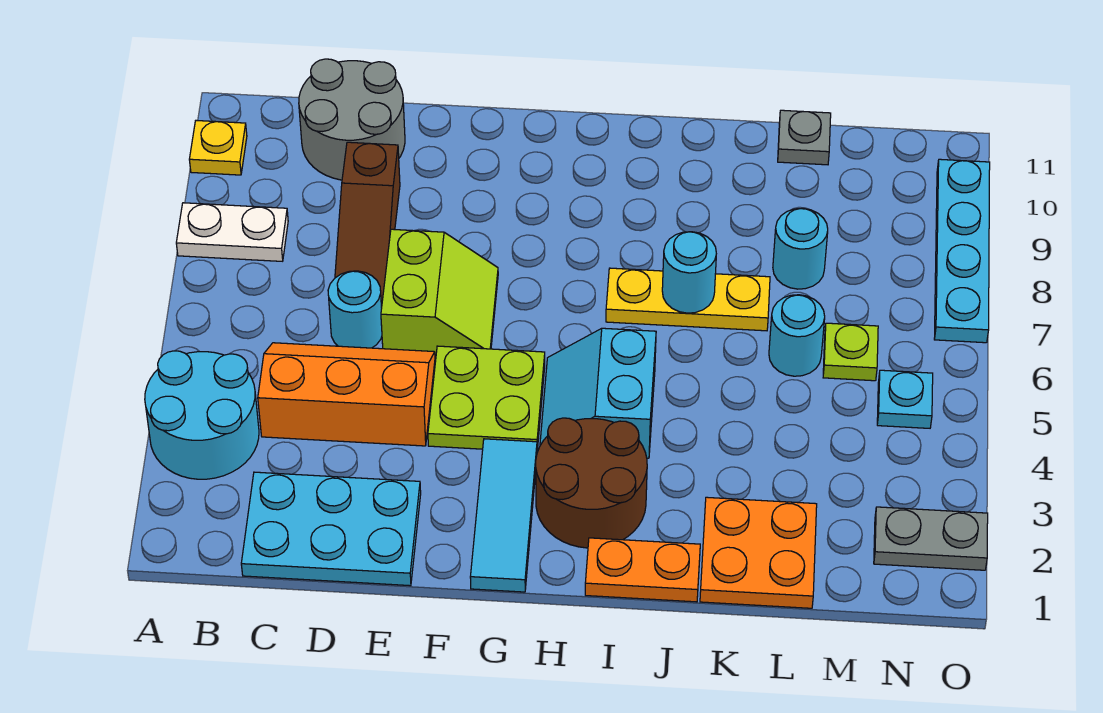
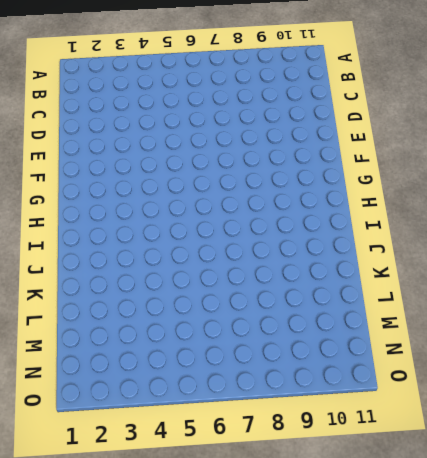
none -> cyan round brick A3:B4 level 1
none -> white plate A8:B8 level 1
none -> yellow plate A10 level 1

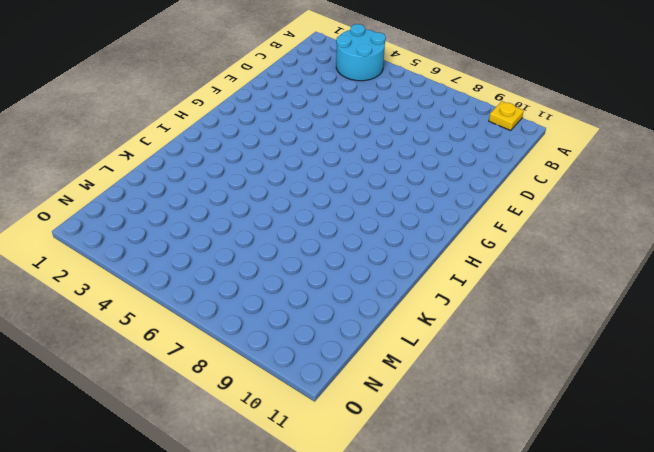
none -> white plate A8:B8 level 1
none -> cyan plate C1:E2 level 1
none -> orange slope C4:E5 level 1 top 4

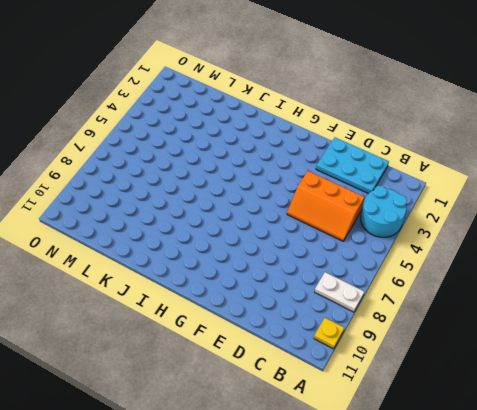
none -> grey round brick C10:D11 level 1
none -> cyan round brick D6 level 1
none -> brown slope D7:D9 level 1 top 9

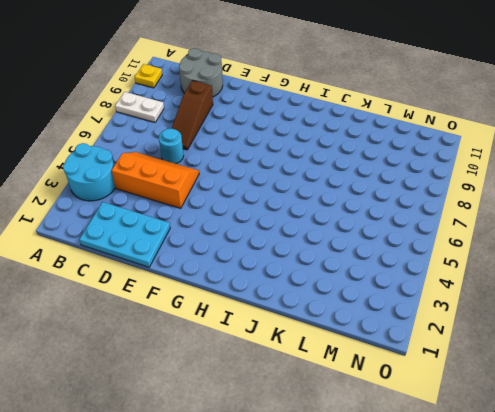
none -> lime slope E6:F7 level 1 top E
none -> lime plate F4:G5 level 1
none -> cyan tile G1:G3 level 1

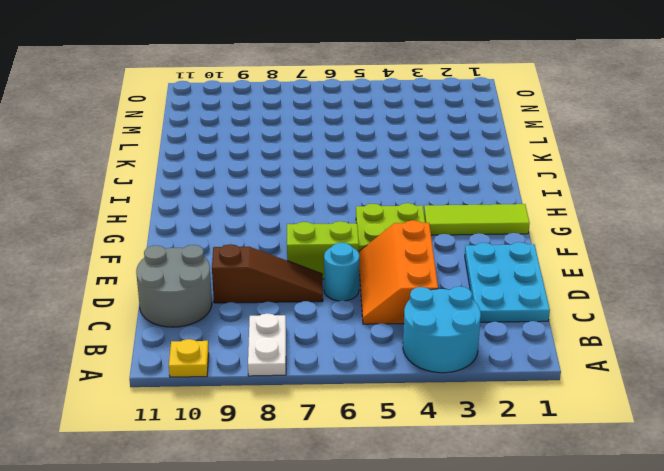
lime tile G1:G3 level 1 -> cyan tile G1:G3 level 1
none -> brown round brick H2:I3 level 1
none -> cyan slope H4:I5 level 1 top I
none -> orange plate I1:J1 level 1

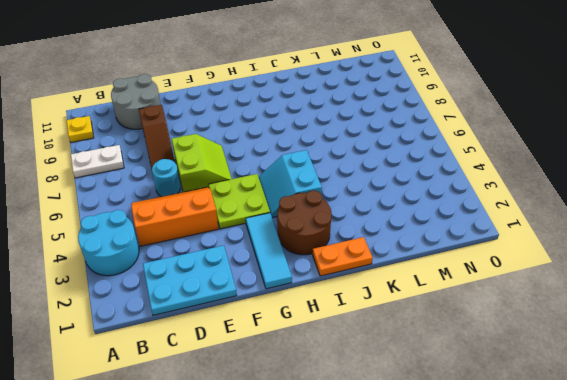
none -> yellow plate I7:K7 level 1
none -> orange plate K1:L2 level 1
none -> cyan round brick L6 level 1

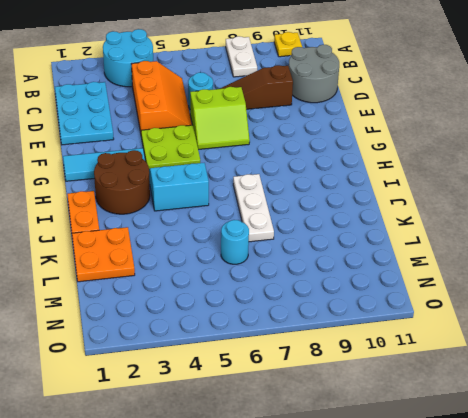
white plate I7:K7 level 1 -> yellow plate I7:K7 level 1
none -> cyan round brick L8 level 1
none -> grey plate L11 level 1
none -> lime plate M6 level 1

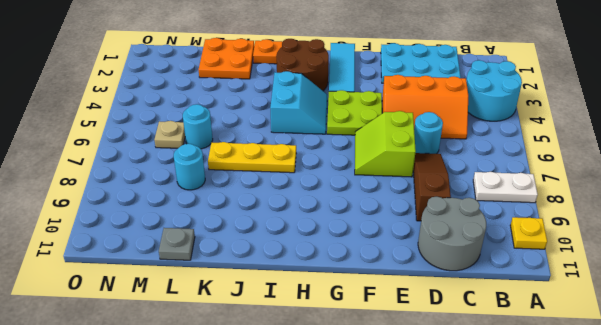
tan plate M6 level 1 -> lime plate M6 level 1
none -> grey plate N2:O2 level 1
none -> cyan plate N5 level 1
none -> cyan plate O7:O10 level 1

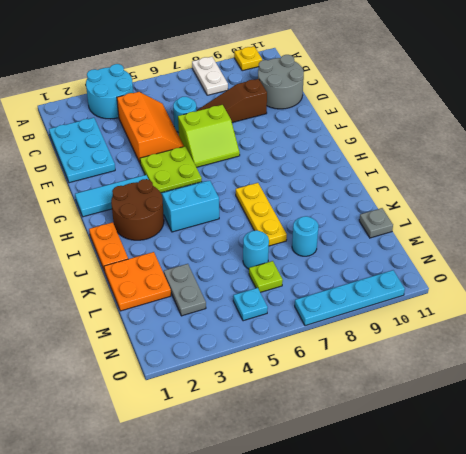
grey plate L3:M3 level 1 -> grey plate N2:O2 level 1
none -> cyan round brick J7 level 2

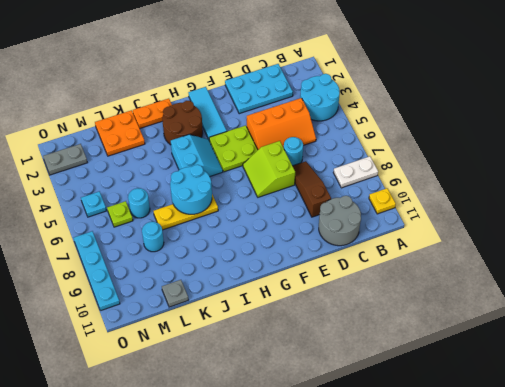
cyan round brick I6:J7 level 2 -> cyan round brick J7 level 2

